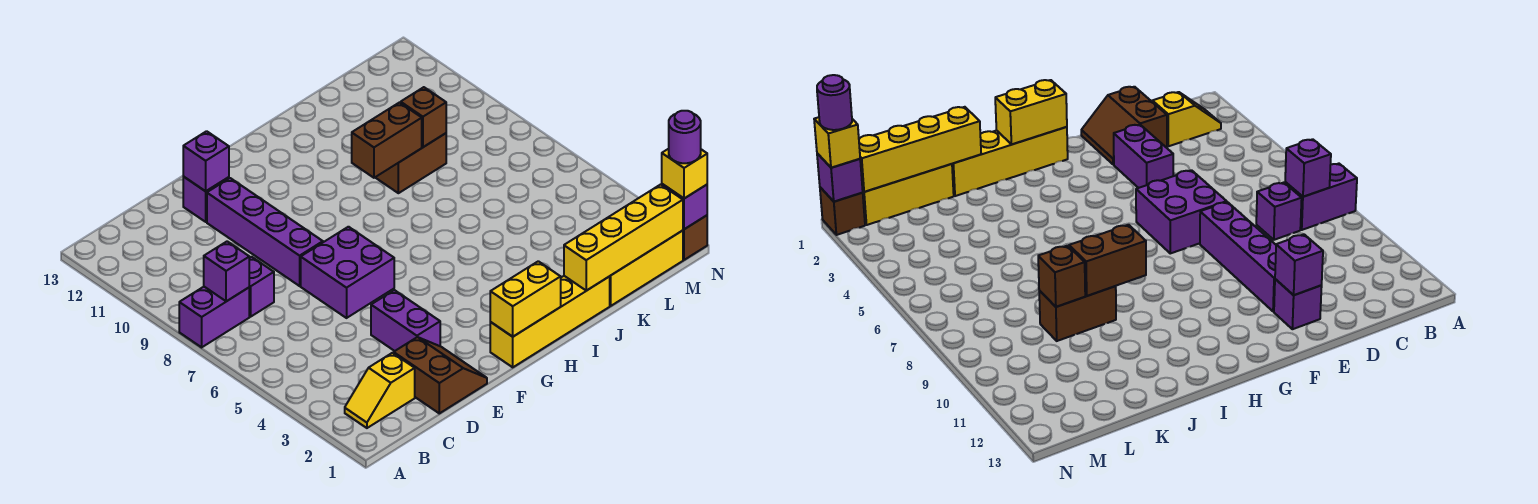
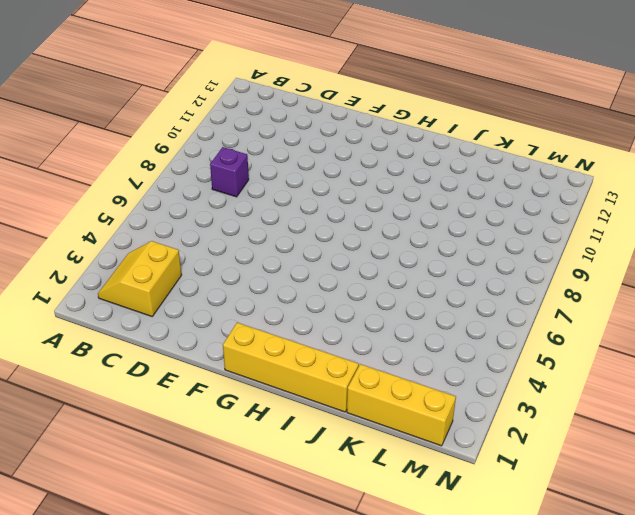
yellow slope B2:C3 level 1 top C -> yellow slope B2:C2 level 1 top C
none -> purple brick A8:B8 level 1
none -> brown slope D1:E2 level 1 top D
none -> purple brick E3:E4 level 1

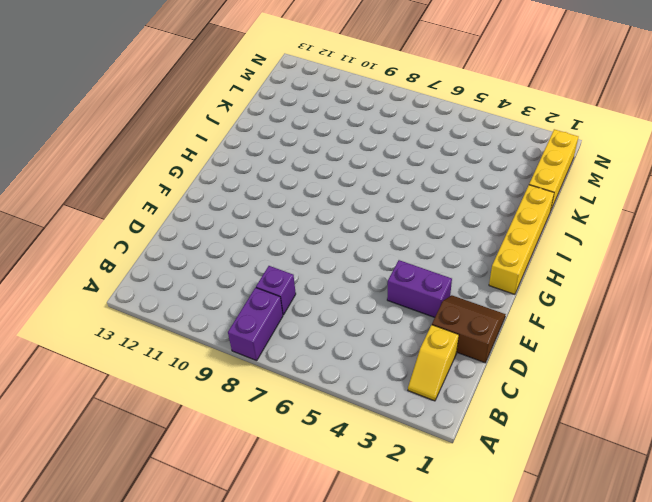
none -> purple brick E6:F7 level 1
none -> purple brick E8:E11 level 1
none -> purple brick E12 level 1

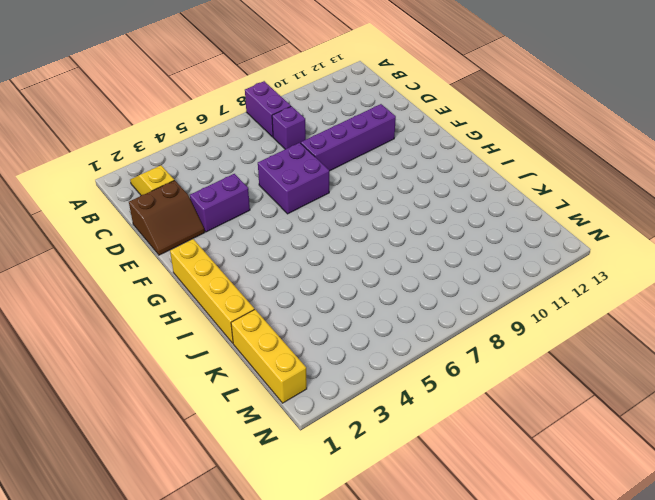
none -> purple brick E12 level 1
none -> brown brick J9:K9 level 1
none -> brown brick N1 level 1

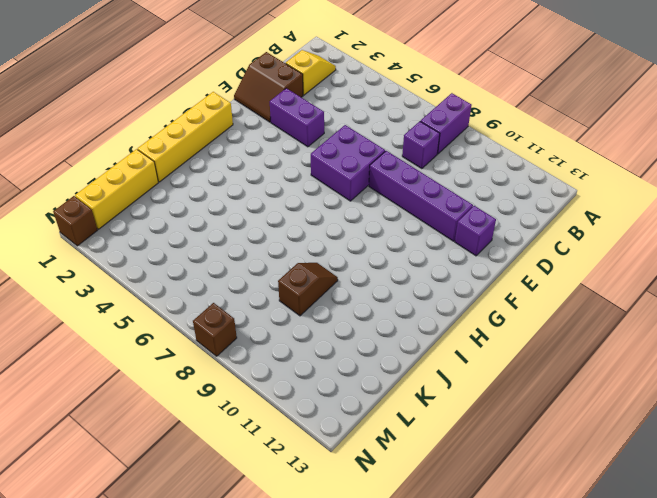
brown slope J9:K9 level 1 top K -> brown brick J9:K9 level 1
brown brick N8 level 1 -> brown brick K9 level 2
none -> purple brick B8 level 2
none -> purple brick E12 level 2
none -> yellow brick G1:H1 level 2

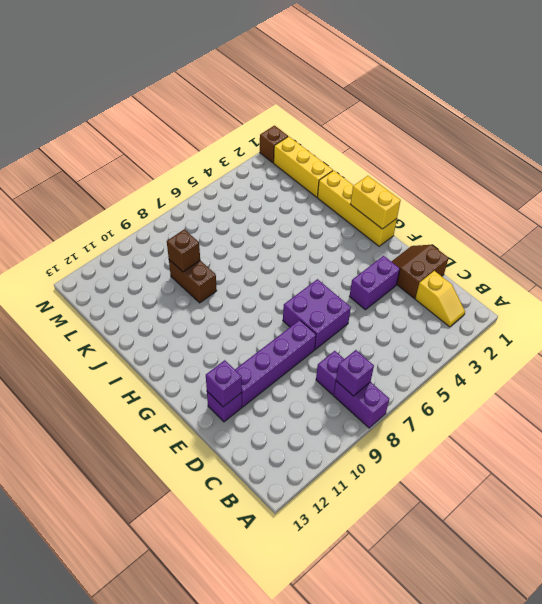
none -> brown brick I9:J9 level 2
none -> yellow brick J1:M1 level 2
none -> purple brick N1 level 2

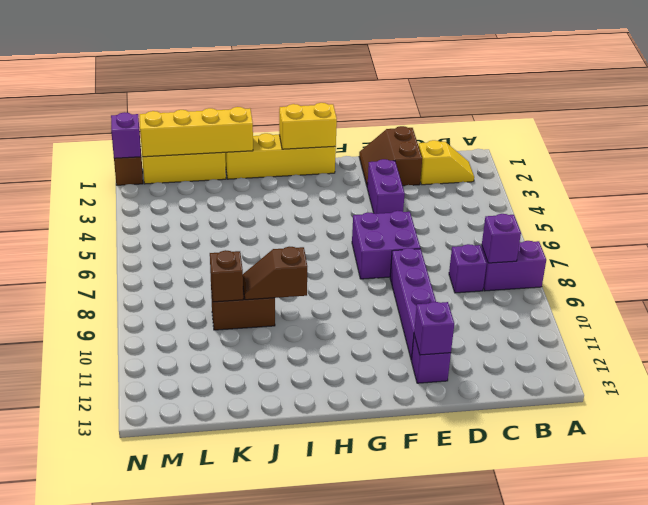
brown slope I9:J9 level 2 top I -> brown brick I9:J9 level 2
none -> yellow brick N1 level 3
none -> purple round brick N1 level 4

